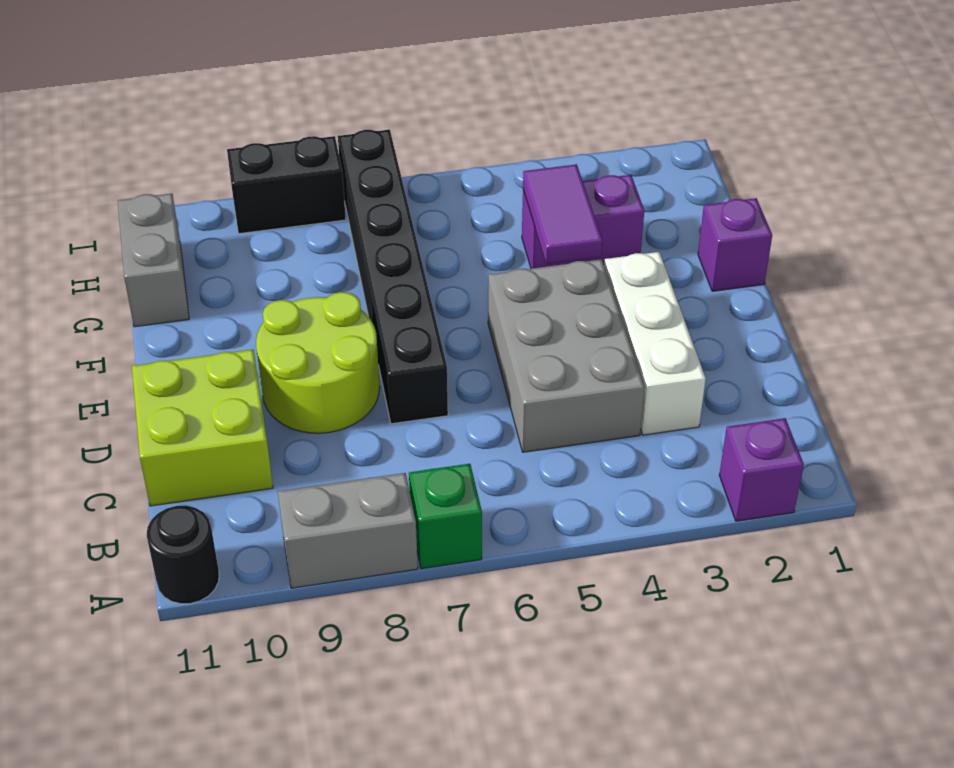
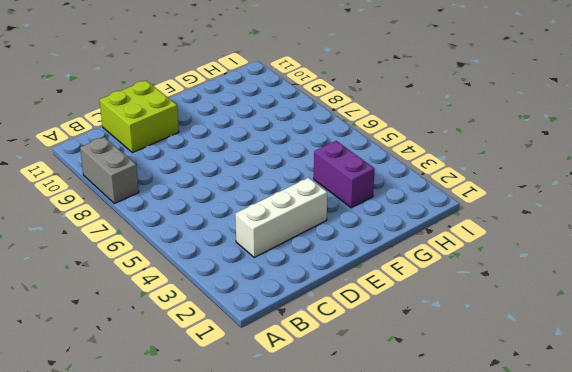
none -> purple brick A2 level 1
none -> green brick A7 level 1
none -> black round brick A11 level 1

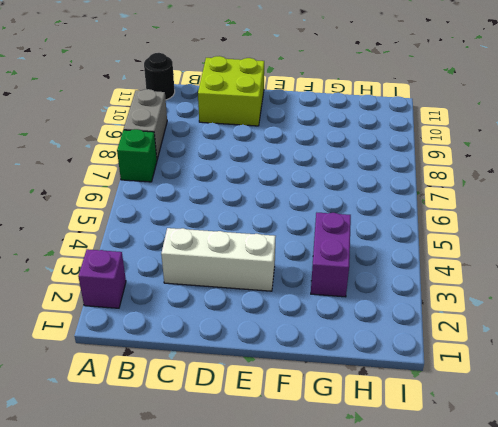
none -> grey brick C4:E5 level 1
none -> black brick D7:I7 level 1
none -> lime round brick D8:E9 level 1

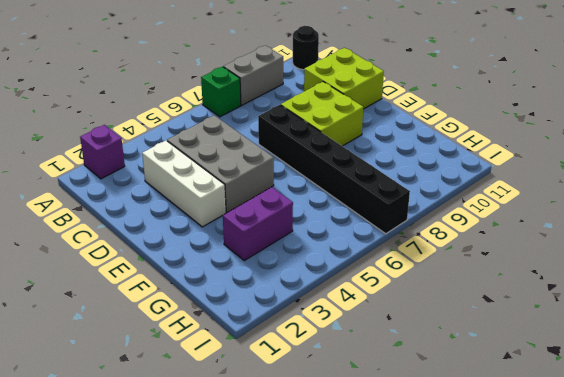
lime brick D8:E9 level 1 -> lime round brick D8:E9 level 1
none -> purple brick F1 level 1
none -> grey brick G11:H11 level 1
none -> black brick I8:I9 level 1

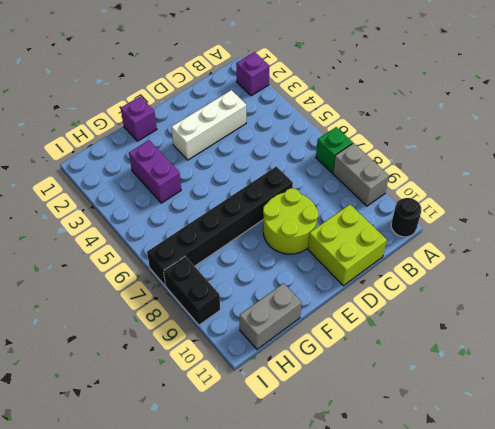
none -> grey brick C4:E5 level 1
none -> purple tile F4:G4 level 2

